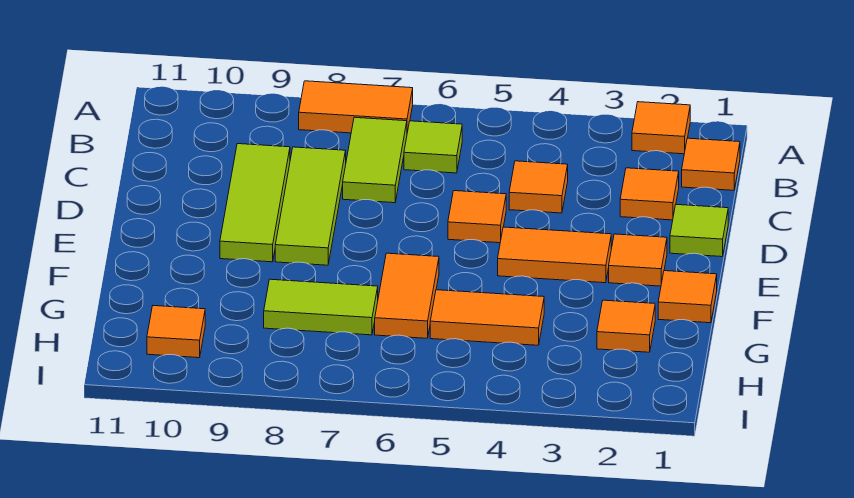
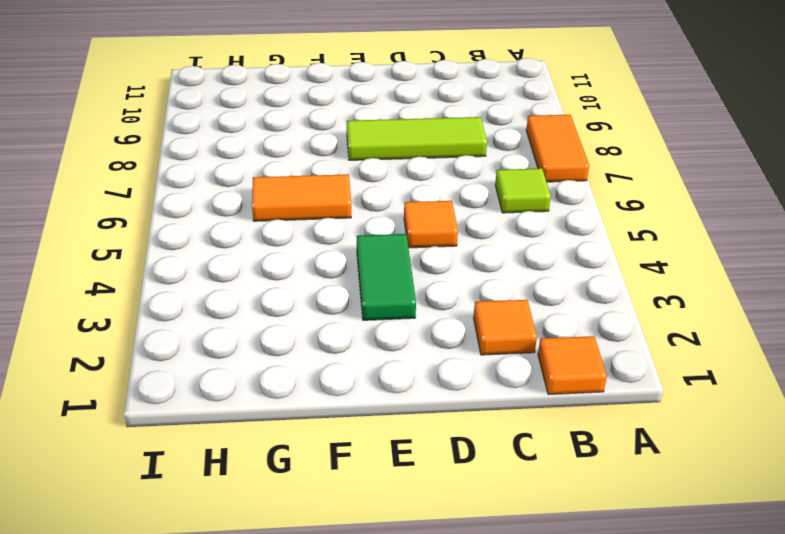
green tile E3:E4 level 1 -> orange tile E3:E4 level 1
none -> orange tile A2 level 1
none -> lime tile B7:C7 level 1
none -> orange tile C4 level 1

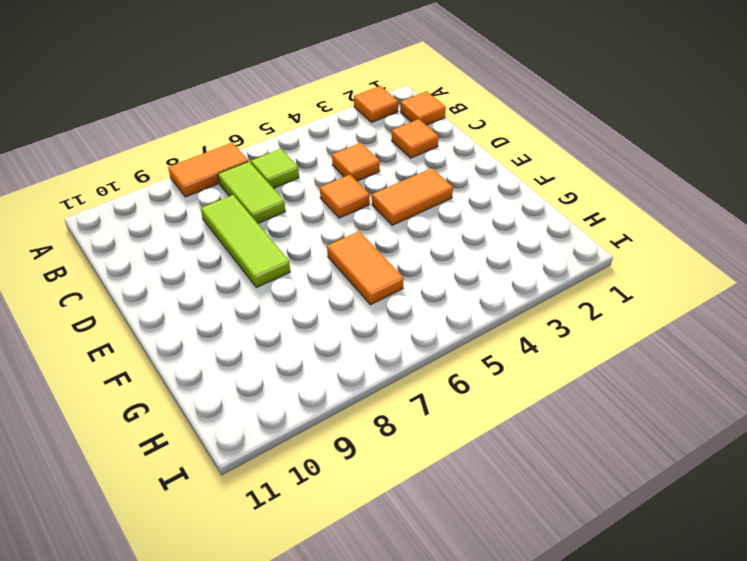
none -> lime tile C9:E9 level 1
none -> lime tile D1 level 1
none -> orange tile E2 level 1

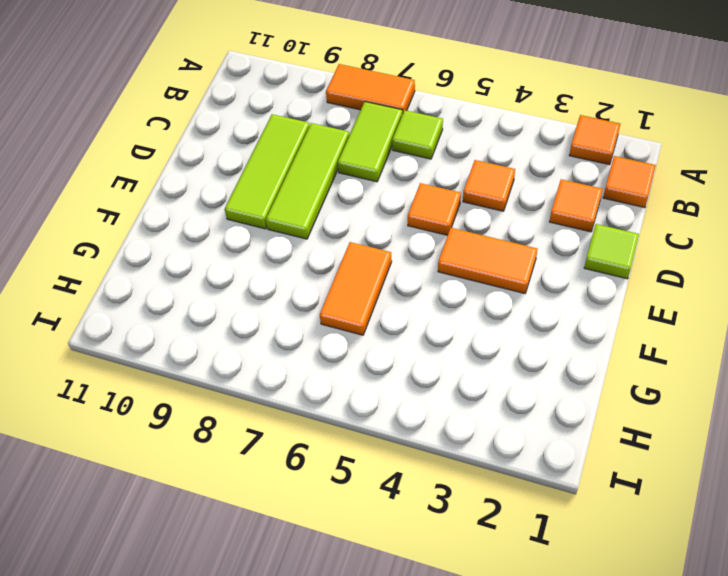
none -> orange tile E2 level 1
none -> orange tile F1 level 1
none -> orange tile G2 level 1

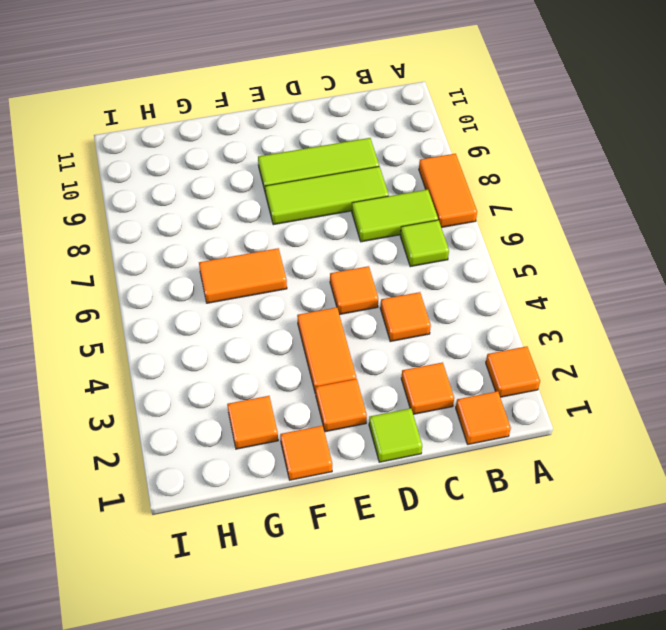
none -> orange tile G4:G5 level 1
none -> lime tile G7:G8 level 1
none -> orange tile H10 level 1

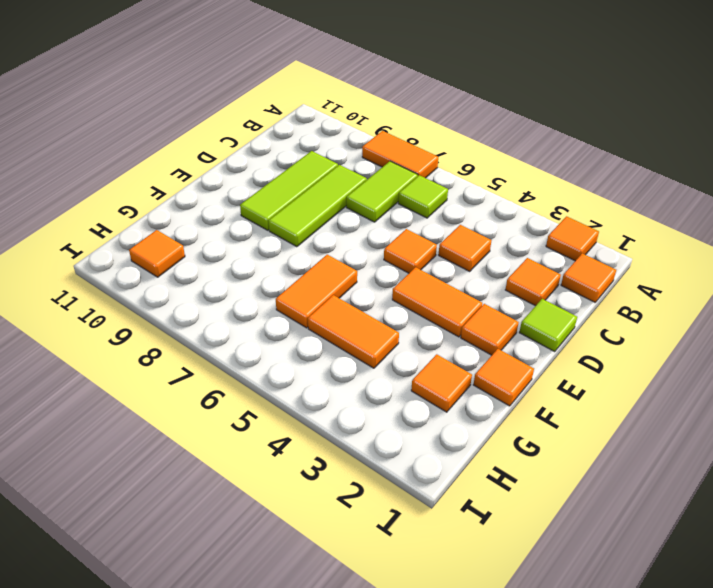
none -> lime tile G7:G8 level 1

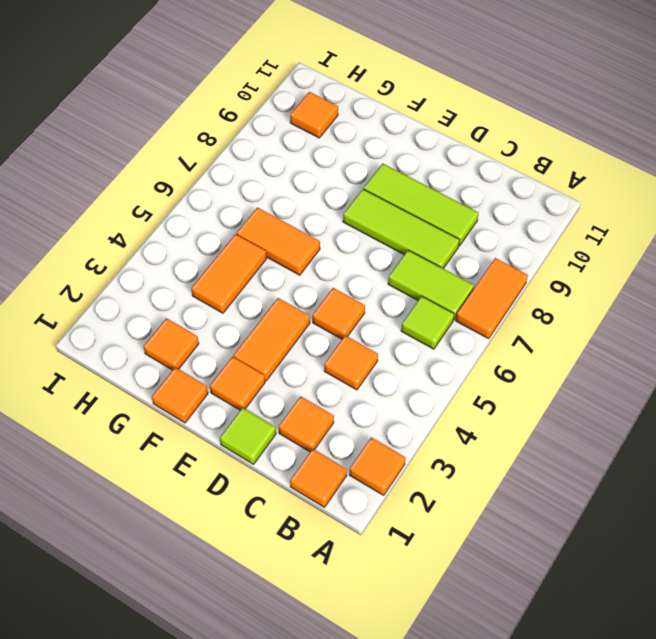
none -> lime tile G7:G8 level 1

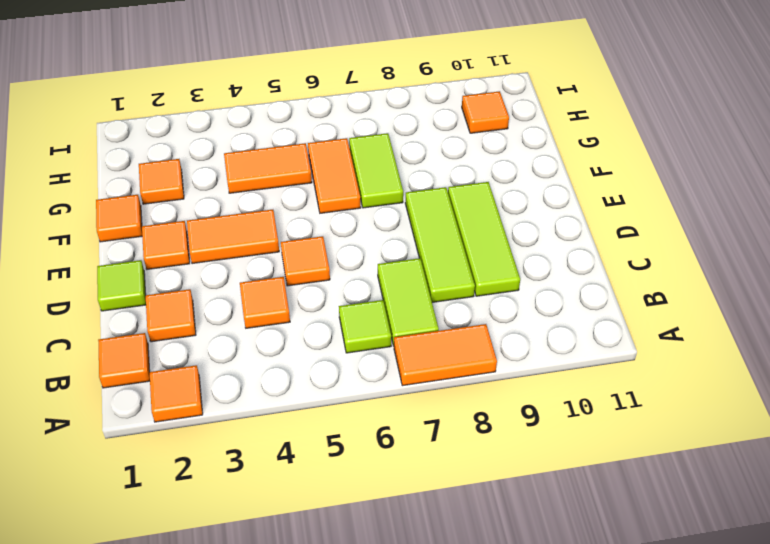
lime tile F7:G7 level 1 -> lime tile G7:G8 level 1

